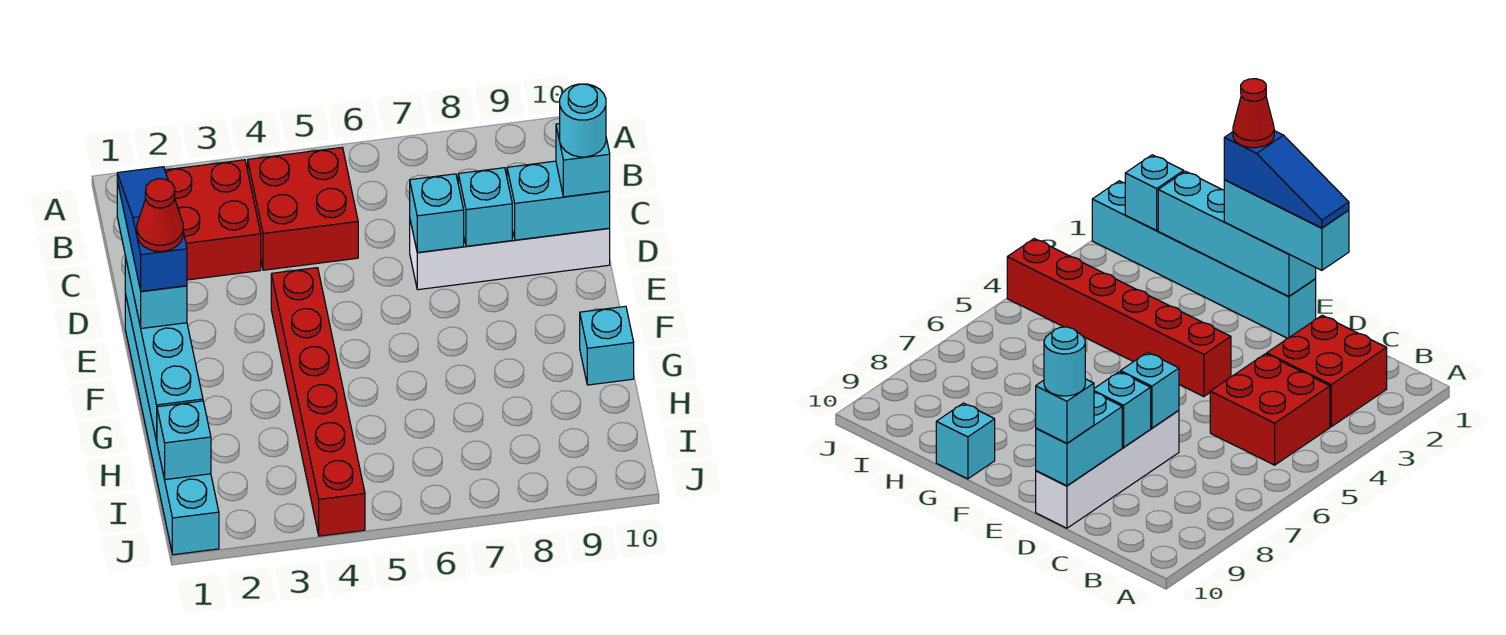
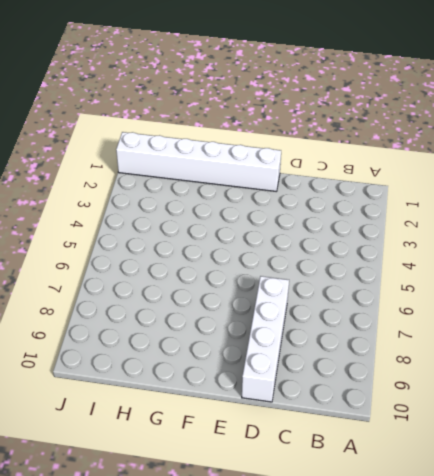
white brick E1:J1 level 1 -> cyan brick E1:J1 level 1
none -> red brick B2:C3 level 1
none -> red brick B4:C5 level 1
none -> red brick E4:J4 level 1

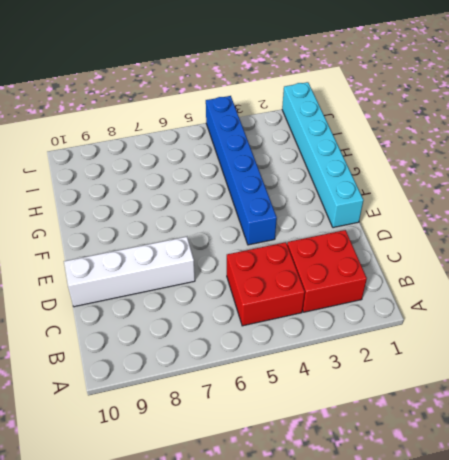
blue brick E4:J4 level 1 -> red brick E4:J4 level 1
none -> cyan brick G10 level 1
none -> cyan brick D7 level 2
none -> cyan brick D8 level 2

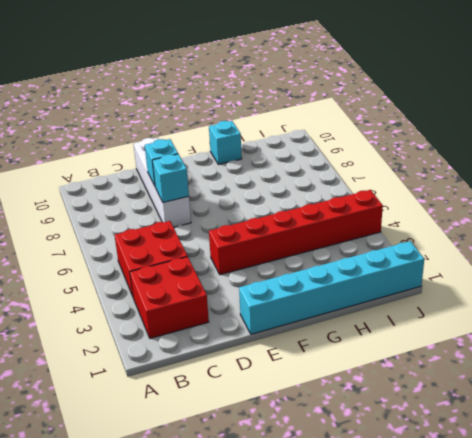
none -> cyan brick D9:D10 level 2
none -> cyan brick E1:H1 level 2
none -> cyan brick I1 level 2

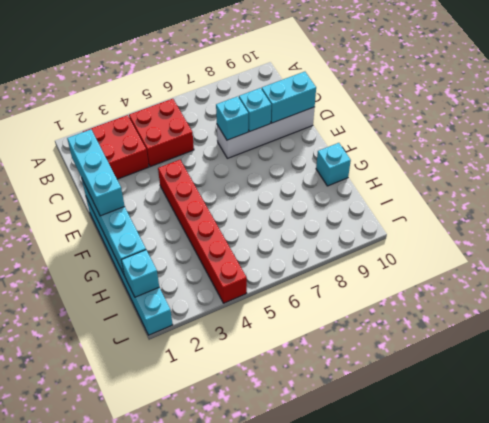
none -> cyan brick D10 level 3
none -> blue slope D1:F1 level 4 top F
none -> cyan round brick D10 level 4

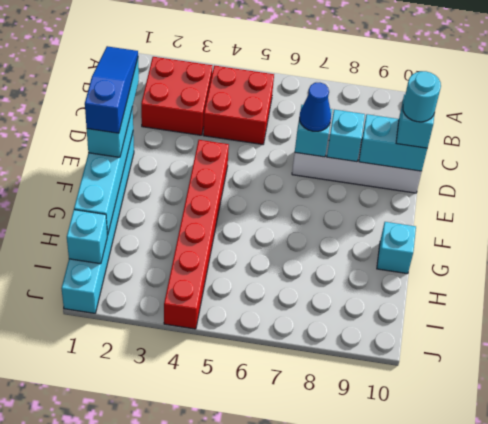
blue cone D7 level 3 -> none
none -> red cone F1 level 5

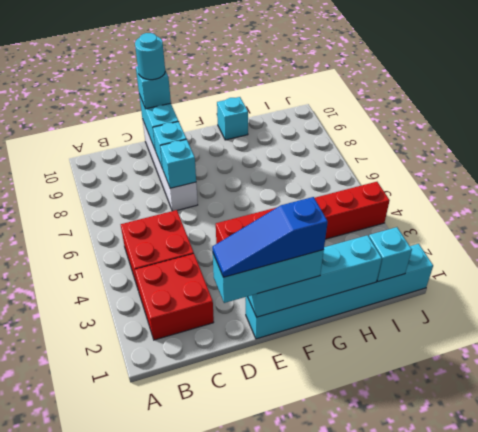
none -> red cone F1 level 5

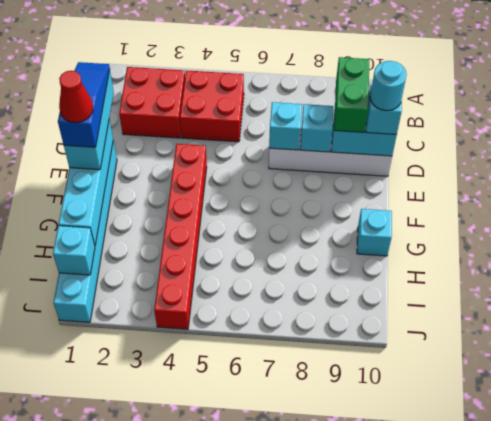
green brick C9:D9 level 3 -> none

